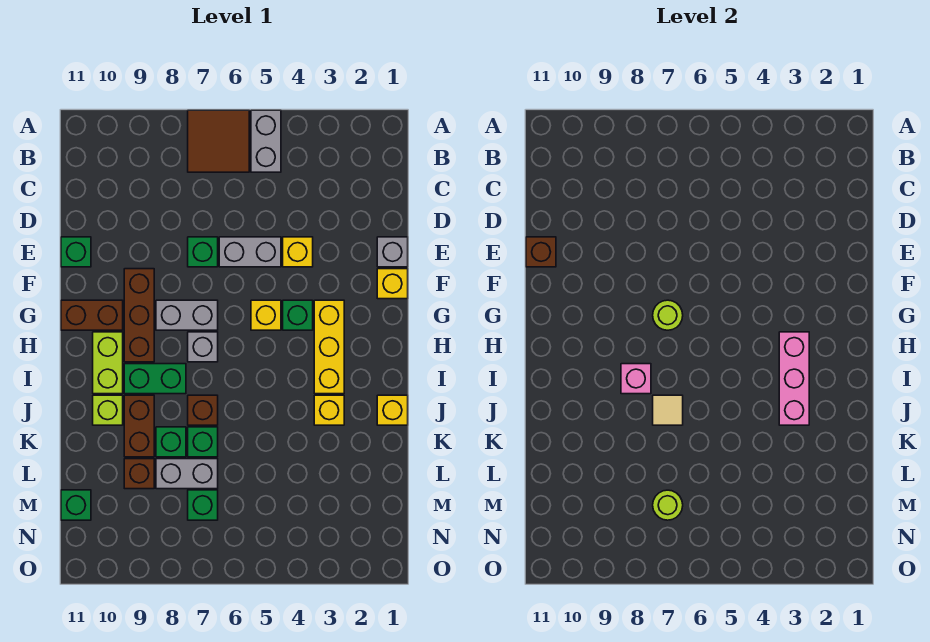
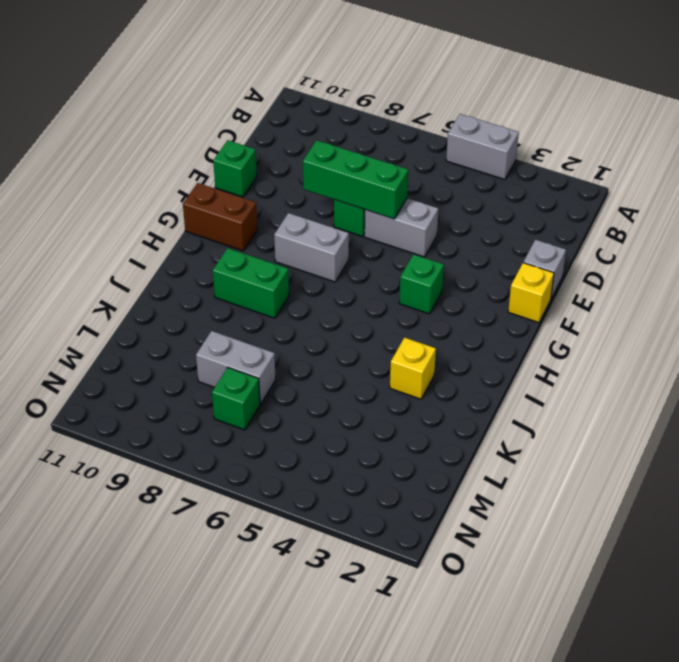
grey brick A4:A5 level 1 -> grey brick A5:B5 level 1
green brick E6:E8 level 2 -> none
none -> brown tile A6:B7 level 1
none -> yellow brick E4 level 1
none -> brown brick F9:H9 level 1
none -> yellow brick G3:I3 level 1

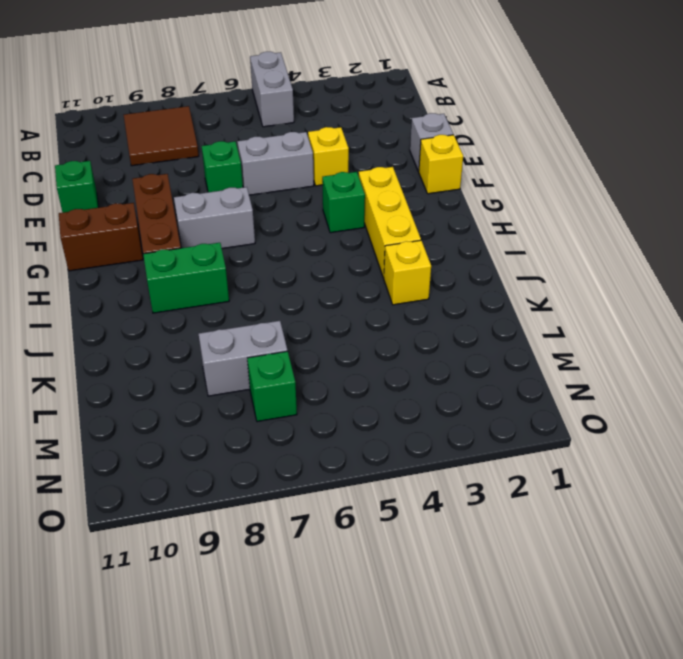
brown tile B8:C9 level 1 -> brown tile A6:B7 level 1
none -> yellow brick G5 level 1
none -> grey brick H7 level 1
none -> lime brick H10:I10 level 1
none -> yellow brick J1 level 1

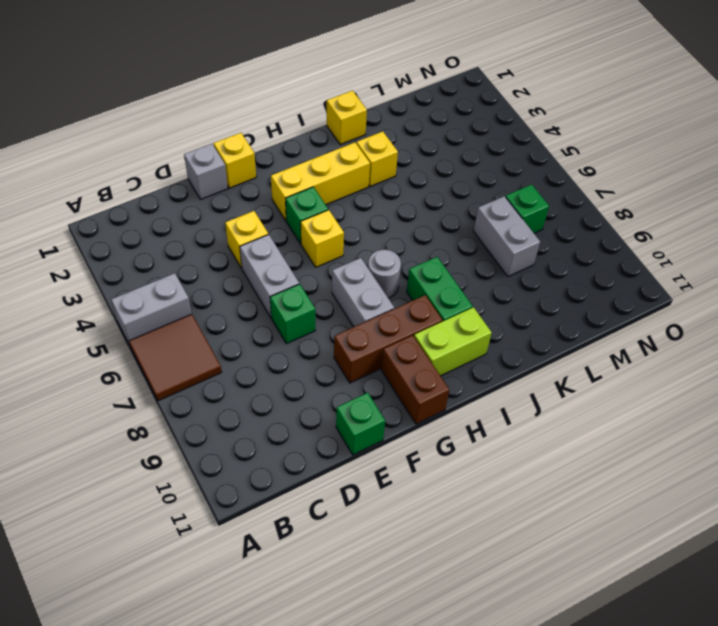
grey round brick H7 level 1 -> grey brick H7 level 1
none -> brown brick J7 level 1
none -> brown brick J9:K9 level 1
none -> lime brick J10 level 1
none -> green brick K7 level 1

